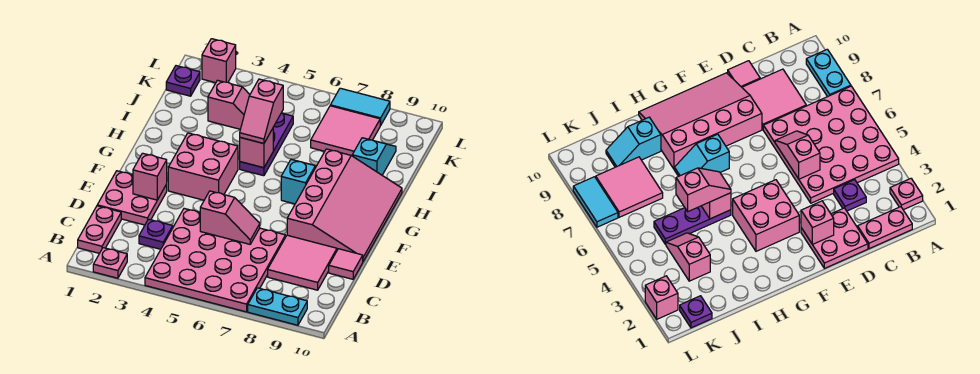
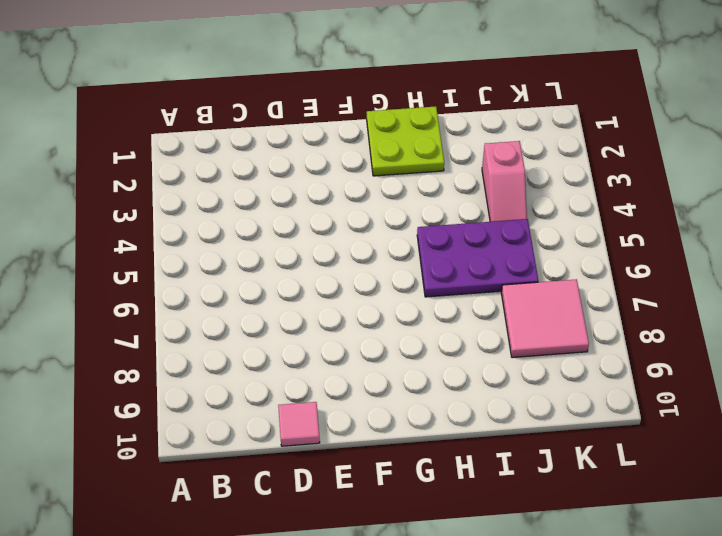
lime plate G1:H2 level 1 -> none
purple plate H5:J6 level 1 -> purple plate H5:J5 level 1
none -> pink plate A2 level 1
none -> pink plate A4:D7 level 1
none -> cyan plate A8:A9 level 1

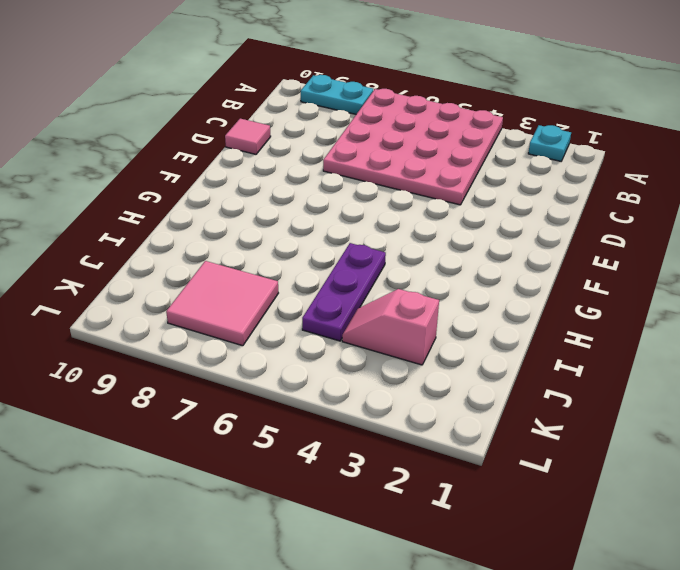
cyan plate A2 level 1 -> pink plate A2 level 1
none -> pink plate B1:C1 level 1
none -> purple plate C3 level 1
none -> pink tile C8:D9 level 1

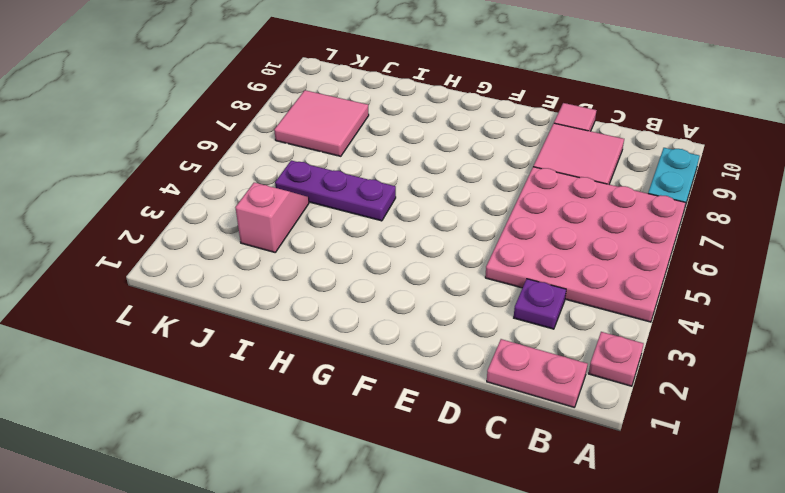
none -> pink plate D1:E2 level 1
none -> pink slope E8:H10 level 1 top 8
none -> pink brick F3:G4 level 1

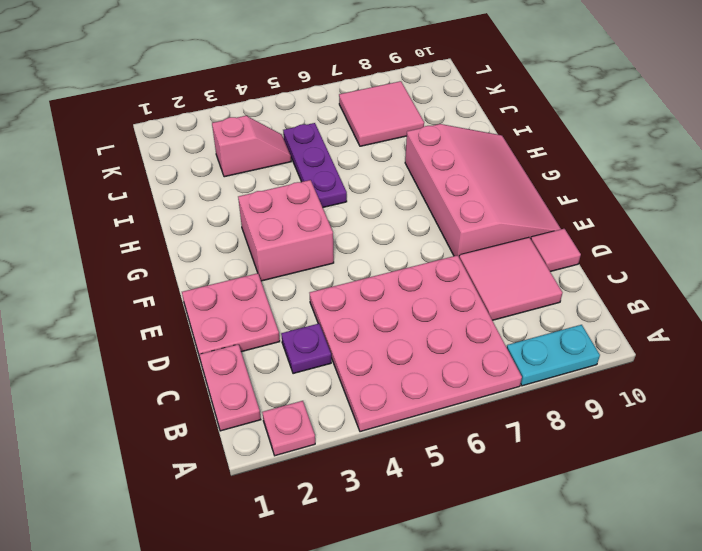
none -> cyan slope G7:H7 level 1 top G
none -> cyan slope I9:J9 level 1 top I
none -> purple plate K1 level 1

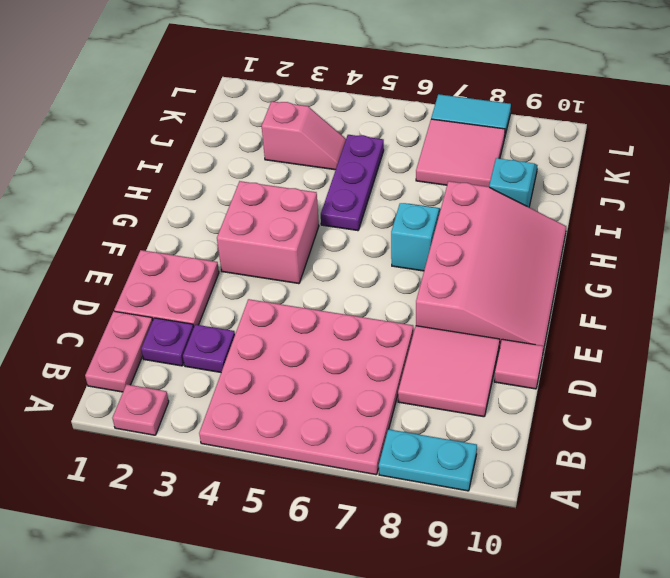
purple plate C2 level 1 -> purple plate K1 level 1
none -> pink brick L2 level 1
none -> pink slope D5:D6 level 2 top 5
none -> pink brick E2 level 2

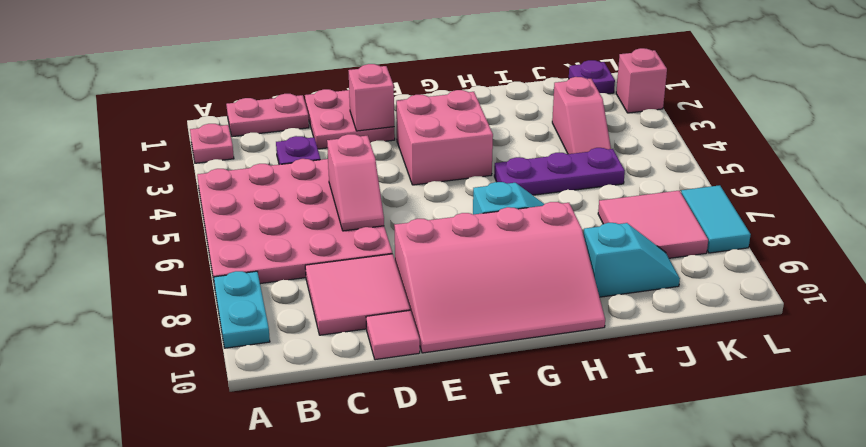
none -> pink brick H5 level 2
none -> pink slope H5:I5 level 3 top I

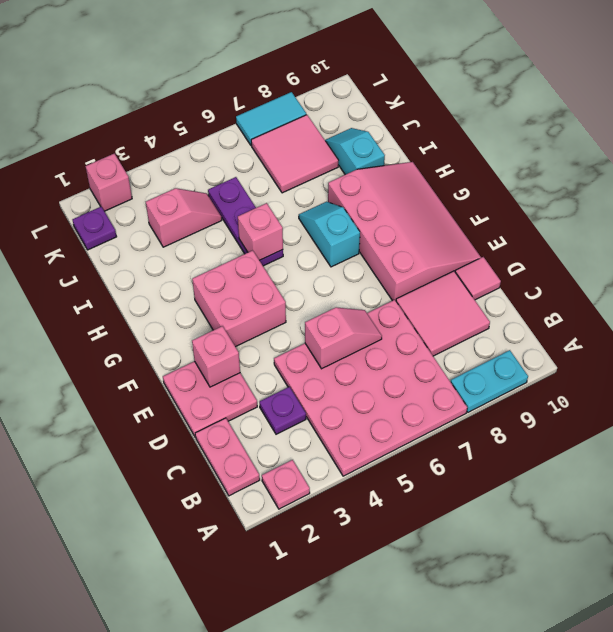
none -> pink slope H5:I5 level 3 top I

